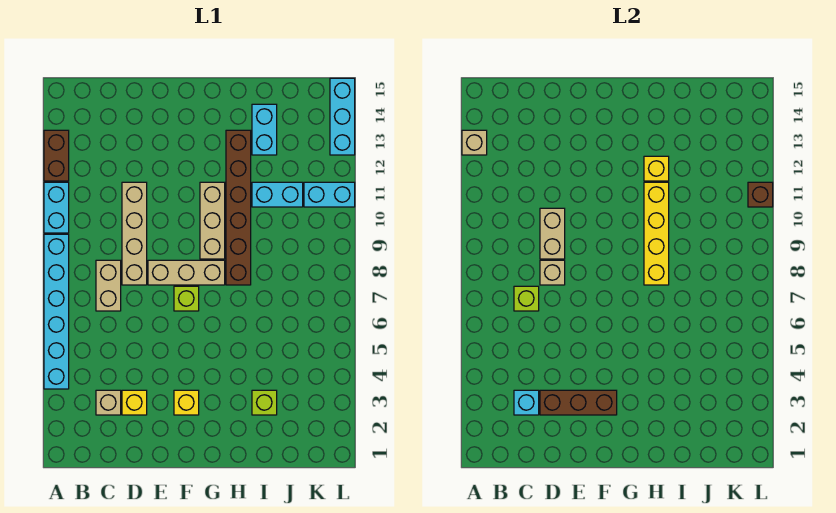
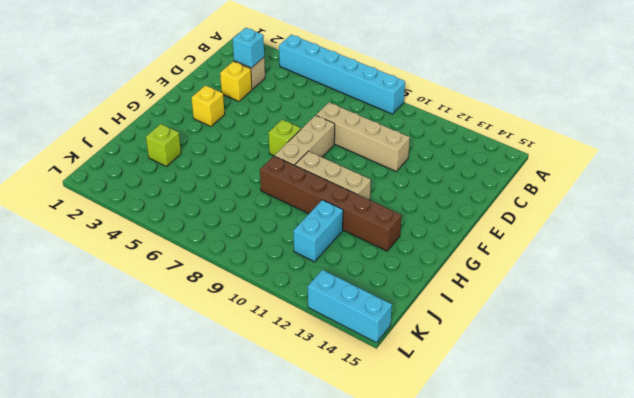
none -> cyan brick A10:A11 level 1
none -> brown brick A12:A13 level 1
none -> tan brick C7:C8 level 1

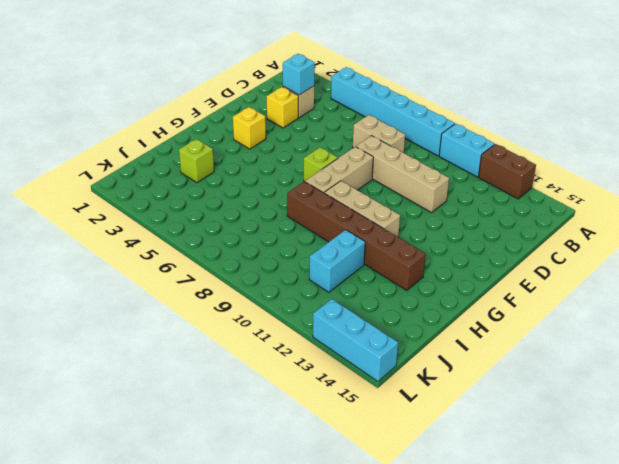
none -> cyan brick I13:I14 level 1
none -> cyan brick K11:L11 level 1
none -> tan brick A13 level 2

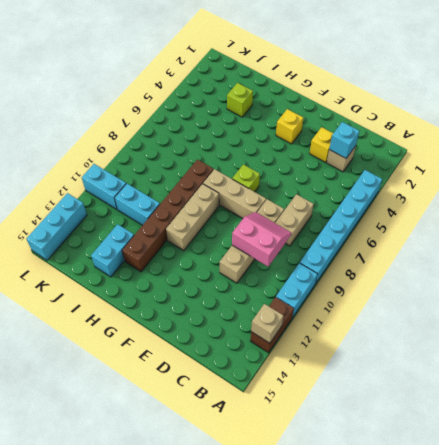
pink slope C9:D10 level 2 top 10 -> tan brick D9:D10 level 2
none -> lime brick C7 level 2
none -> brown brick D3:F3 level 2
none -> tan brick D8 level 2

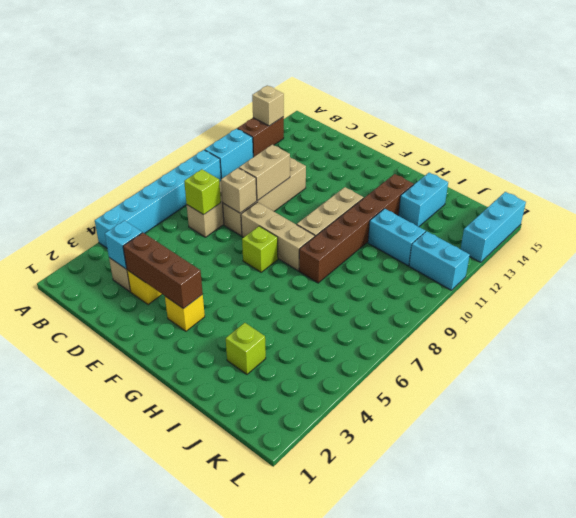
none -> yellow brick H8:H11 level 2
none -> yellow brick H12 level 2
none -> brown brick L11 level 2

